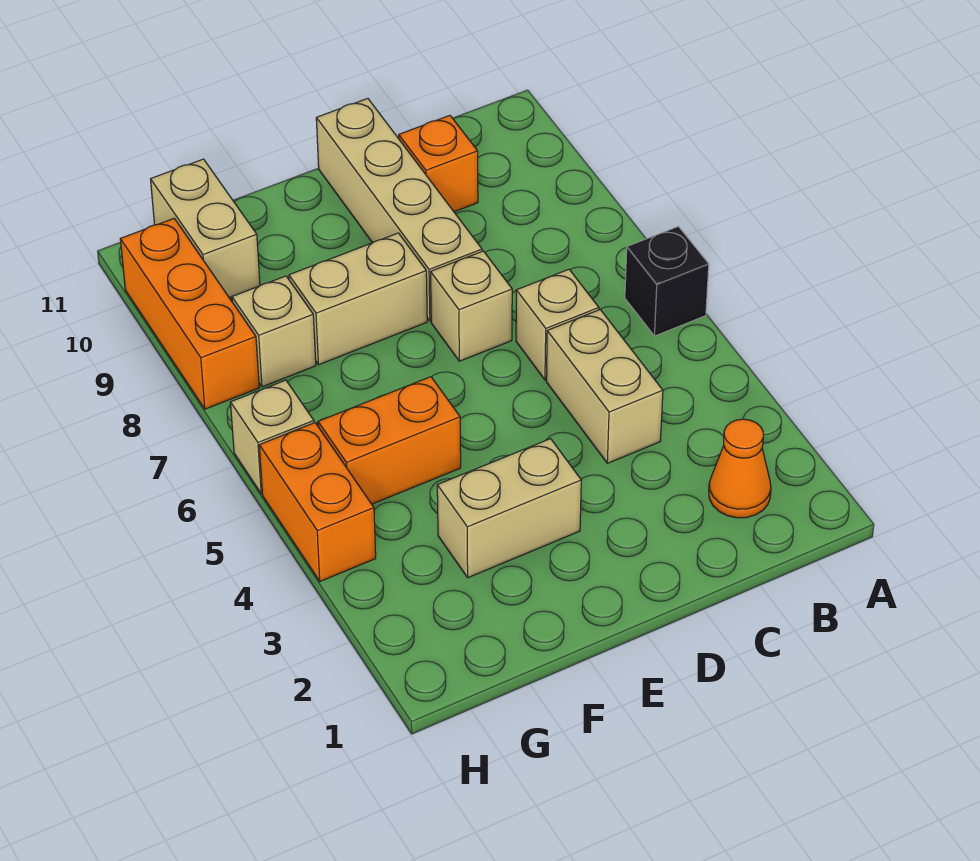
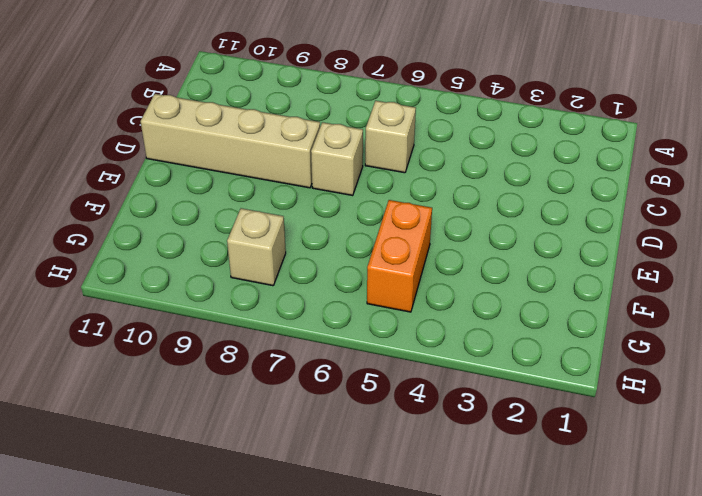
none -> black brick A6 level 1
none -> orange cone B2 level 1
none -> tan brick C4:C5 level 1

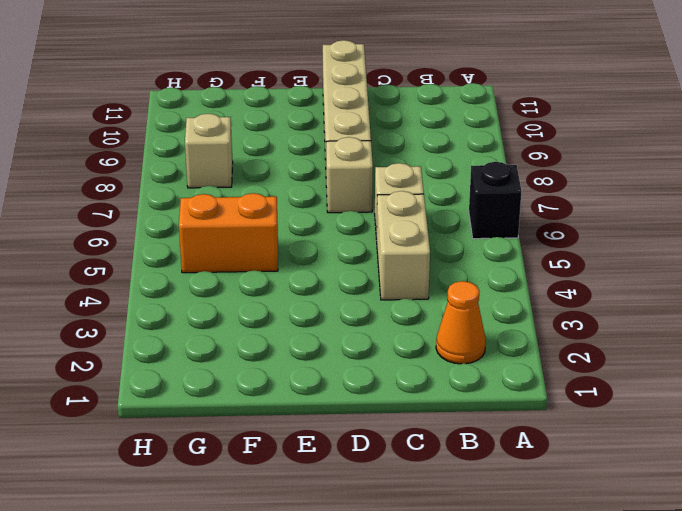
none -> orange brick C10 level 1
none -> tan brick E3:F3 level 1
none -> tan brick E8:F8 level 1

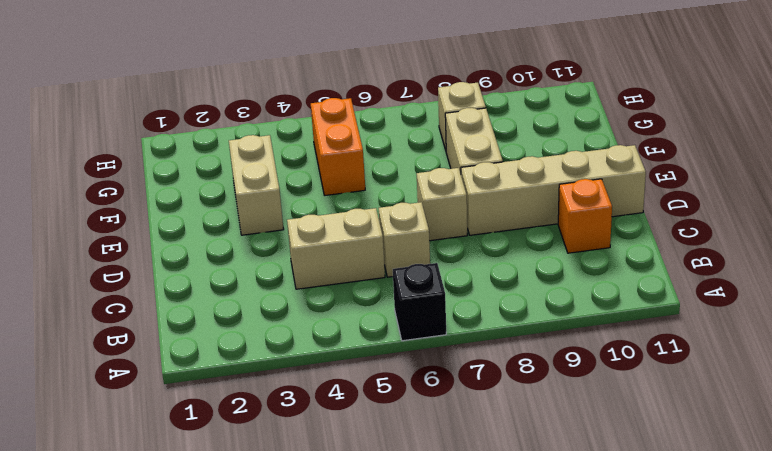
none -> orange cone B2 level 1
none -> tan brick G10:G11 level 1
none -> orange brick H4:H5 level 1

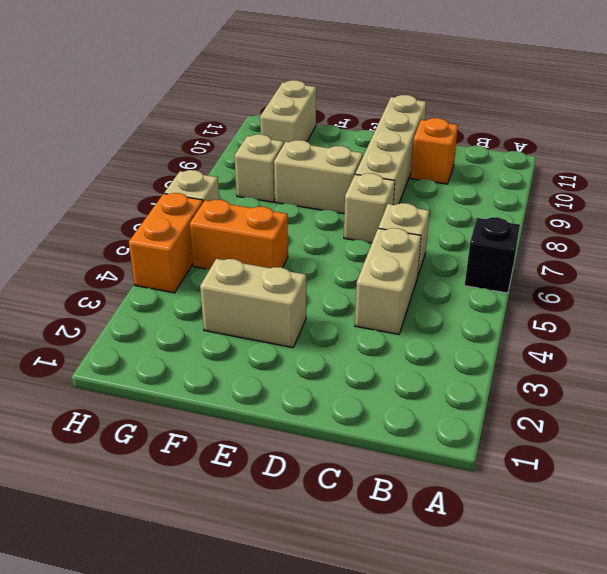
none -> orange cone B2 level 1
none -> orange brick H8:H10 level 1

